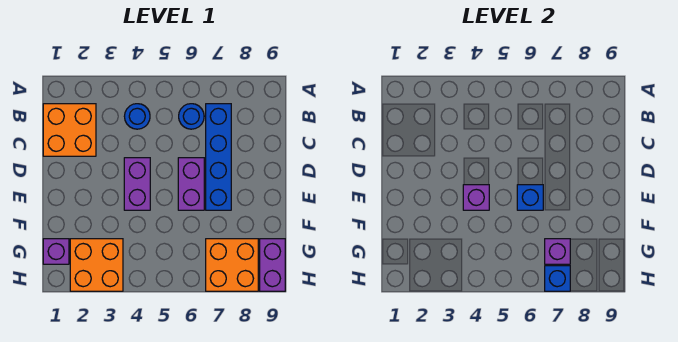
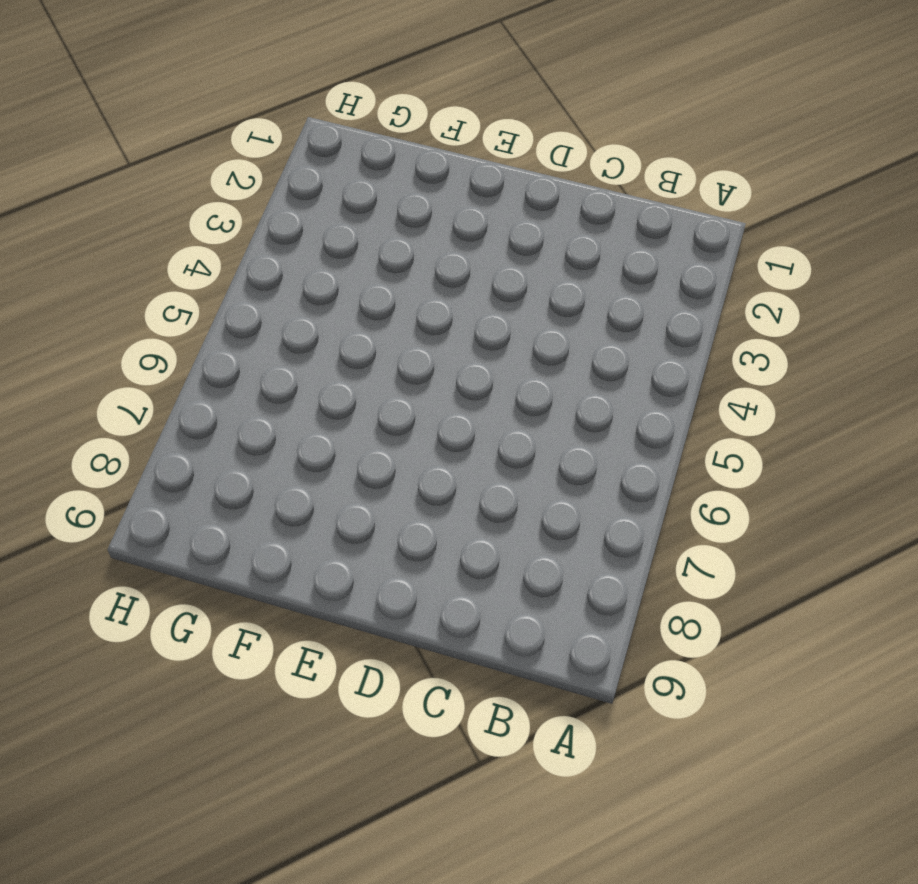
none -> orange brick B1:C2 level 1
none -> blue round brick B4 level 1
none -> blue round brick B6 level 1

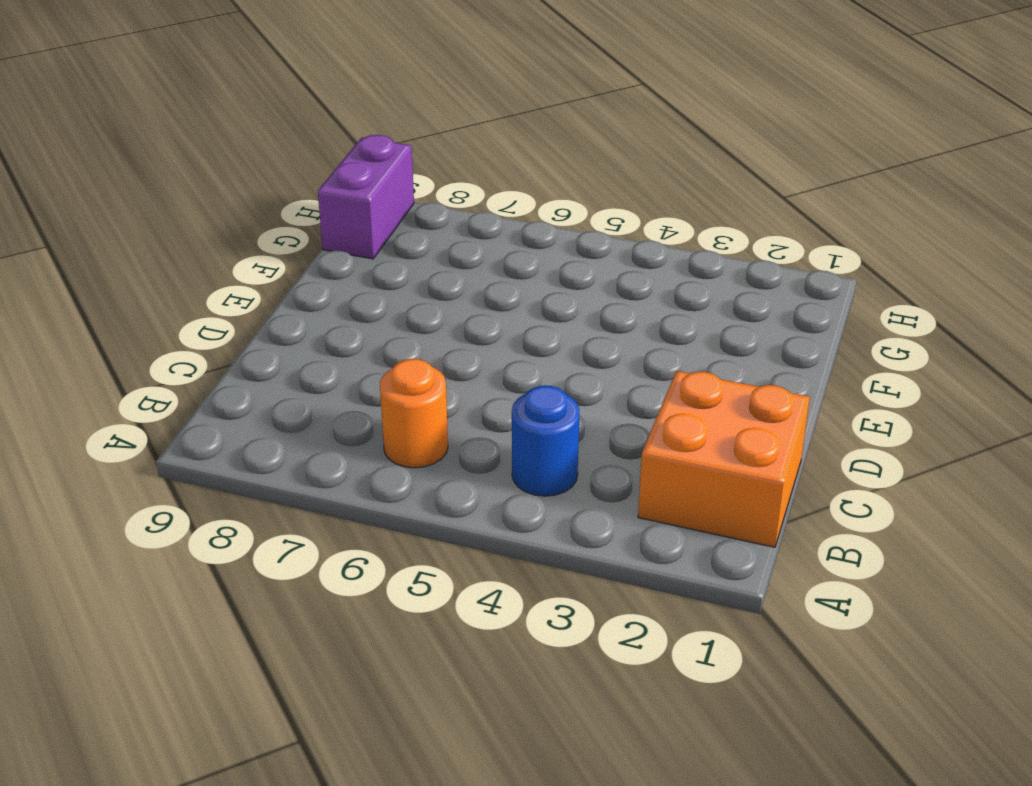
orange round brick B6 level 1 -> blue round brick B6 level 1
none -> blue brick B7:E7 level 1
none -> purple brick D4:E4 level 1
none -> purple brick D6:E6 level 1

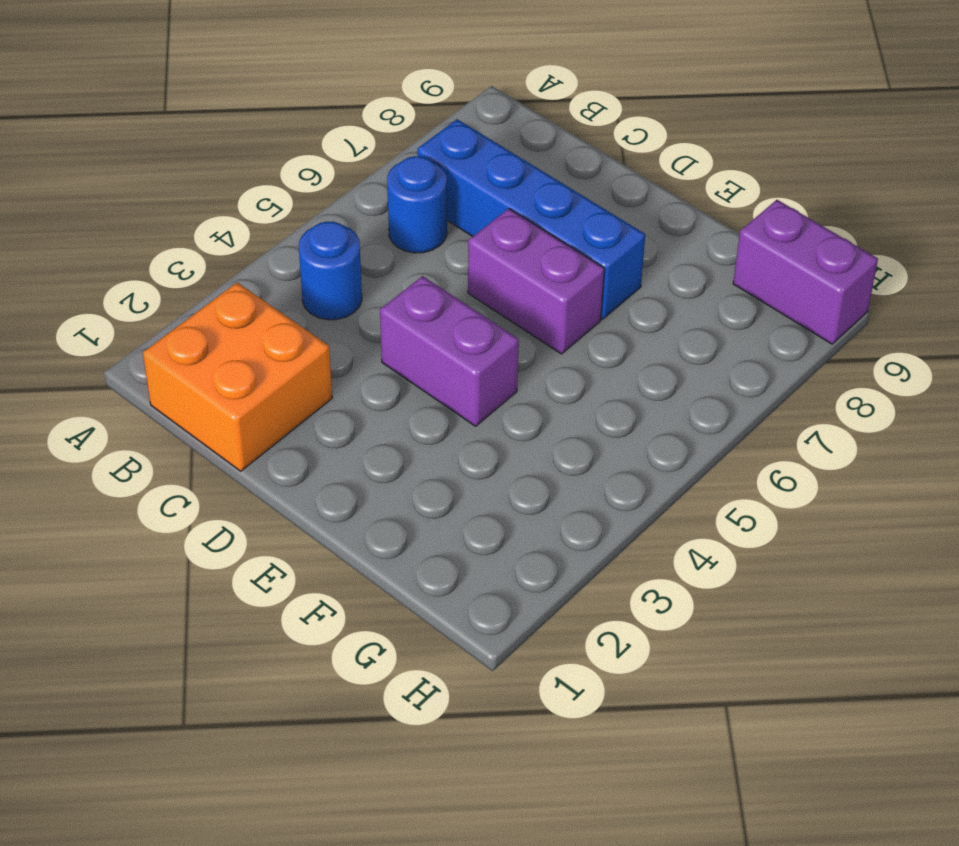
none -> purple brick G1 level 1
none -> orange brick G2:H3 level 1
none -> orange brick G7:H8 level 1

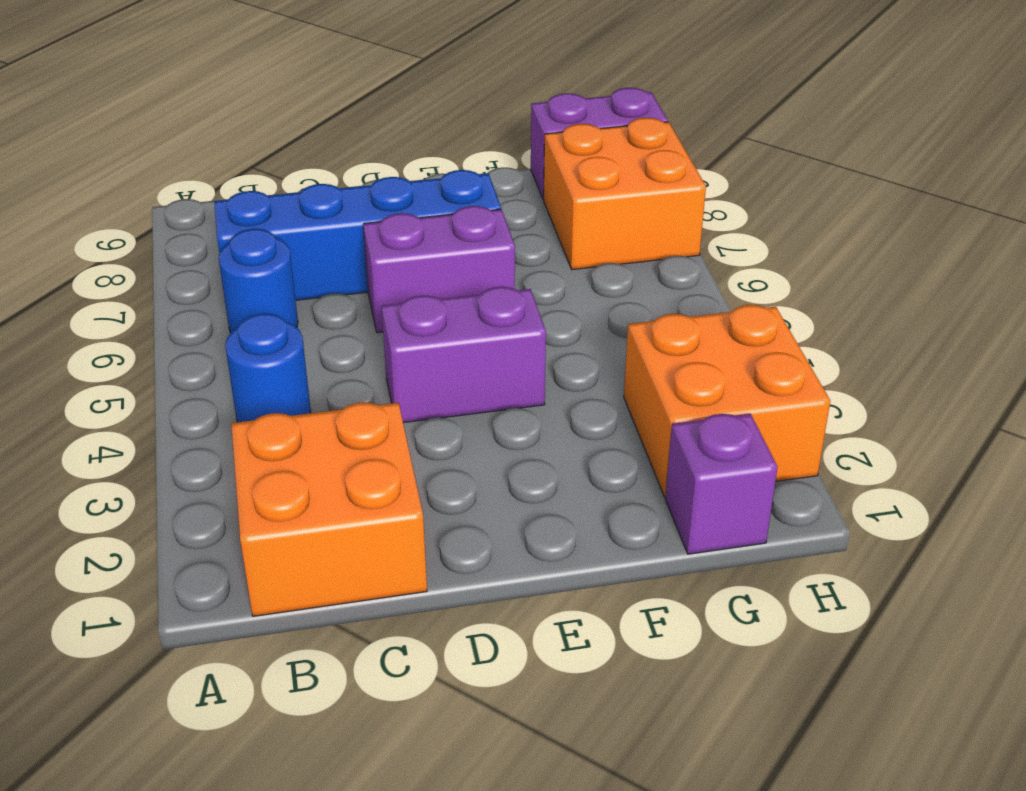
none -> purple brick E4 level 2
none -> blue brick E6 level 2
none -> purple brick G7 level 2

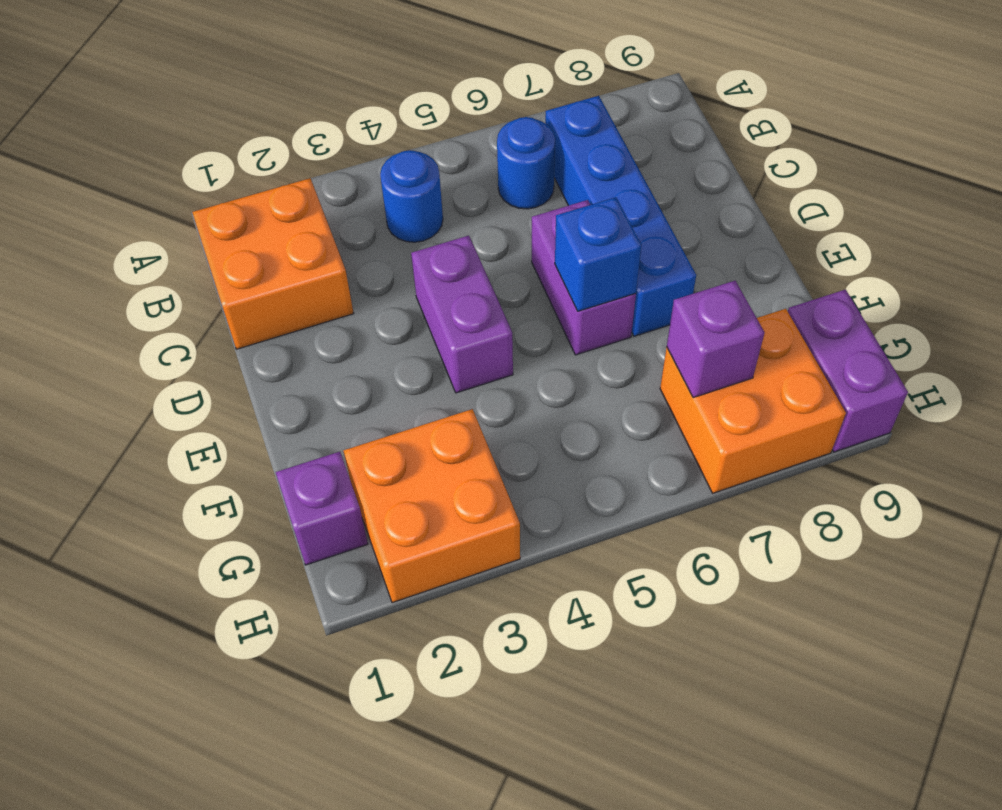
none -> purple brick E4 level 2
none -> blue brick H7 level 2

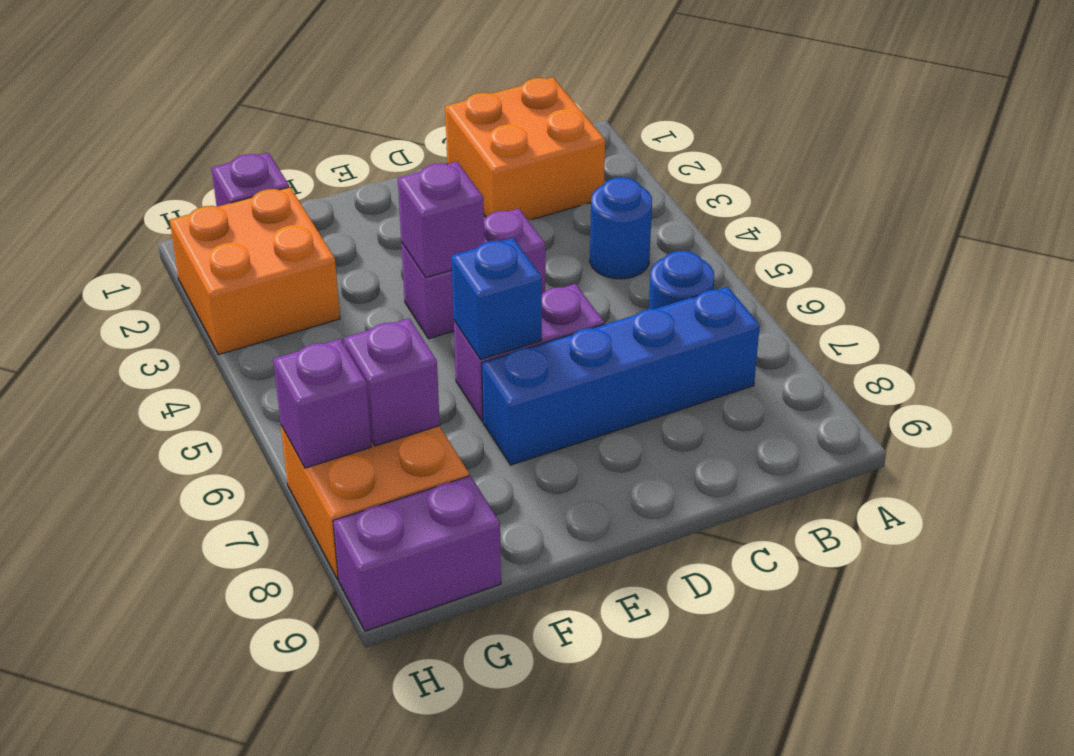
purple brick H7 level 2 -> blue brick H7 level 2

